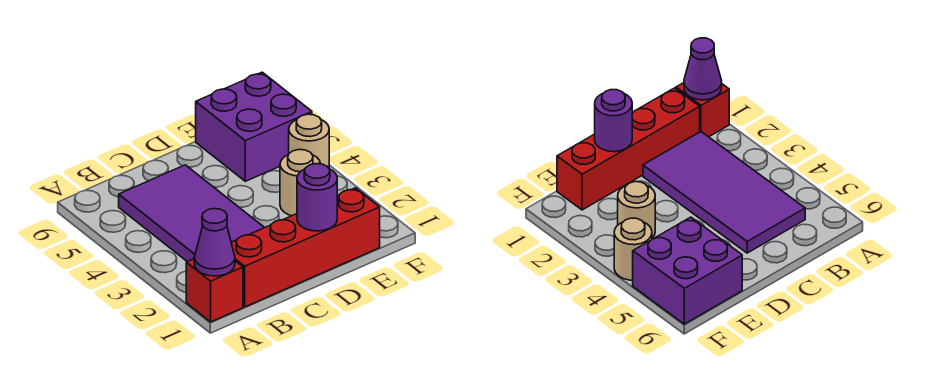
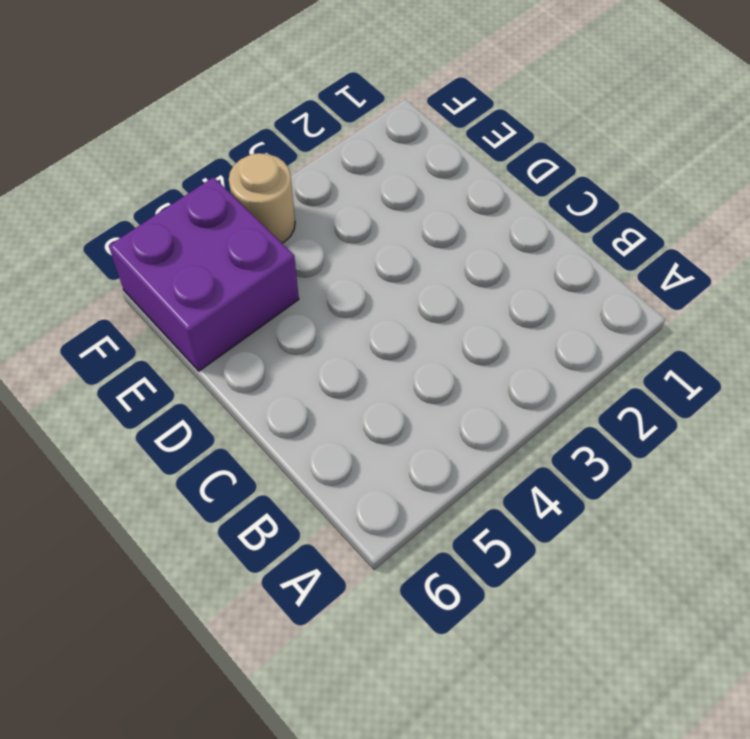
none -> red brick A1 level 1
none -> red brick B1:E1 level 1

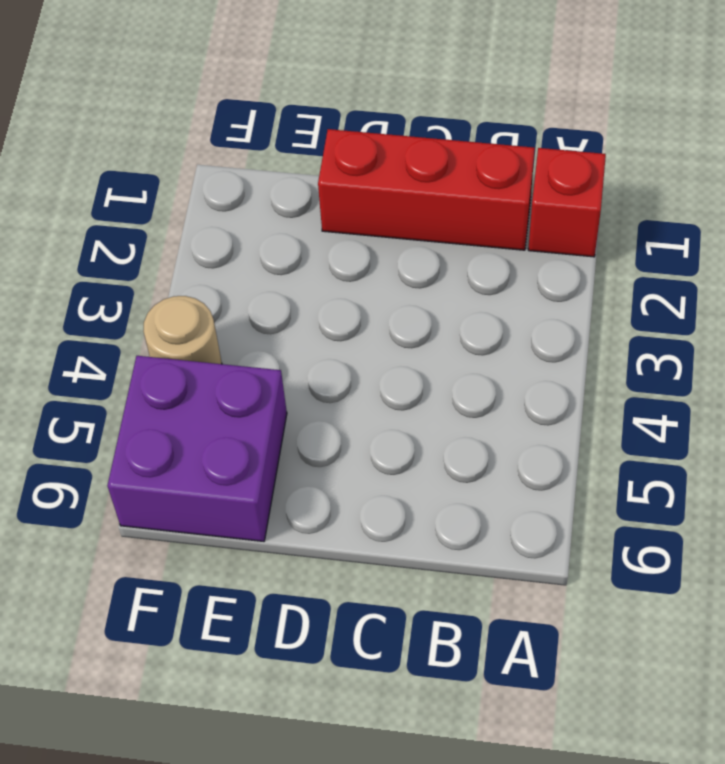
red brick B1:D1 level 1 -> red brick B1:E1 level 1
none -> purple tile B2:C5 level 1
none -> tan round brick E3 level 1

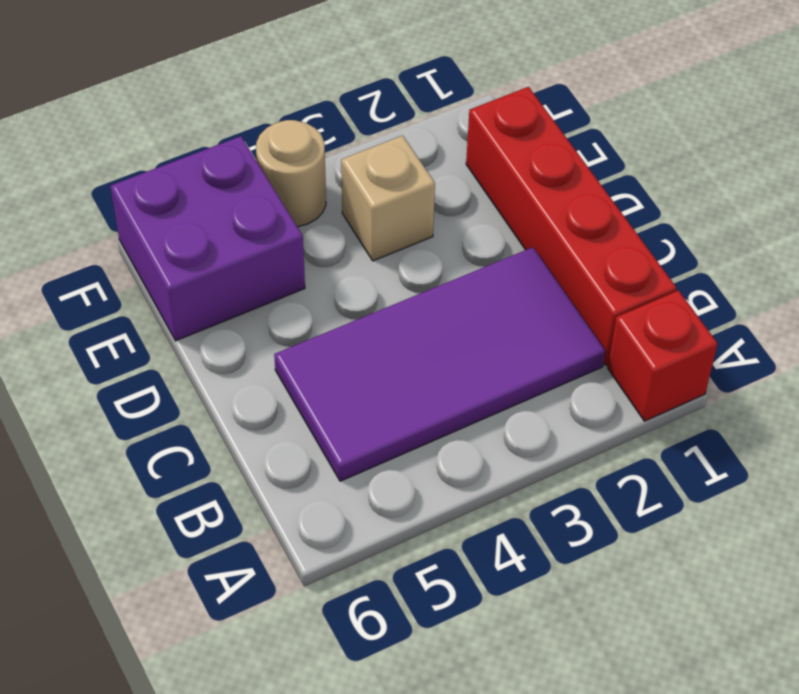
tan brick E3 level 1 -> tan round brick E3 level 1
none -> purple cone A1 level 2
none -> purple round brick D1 level 2

